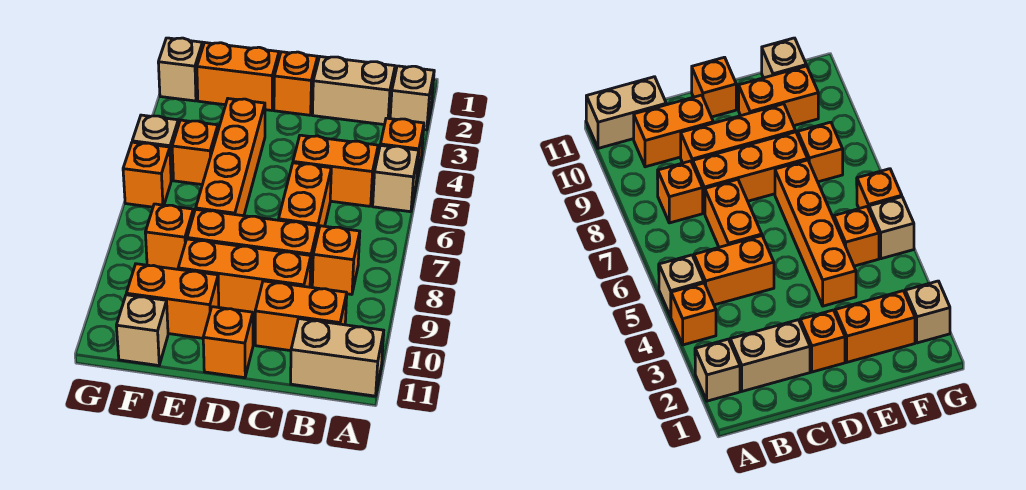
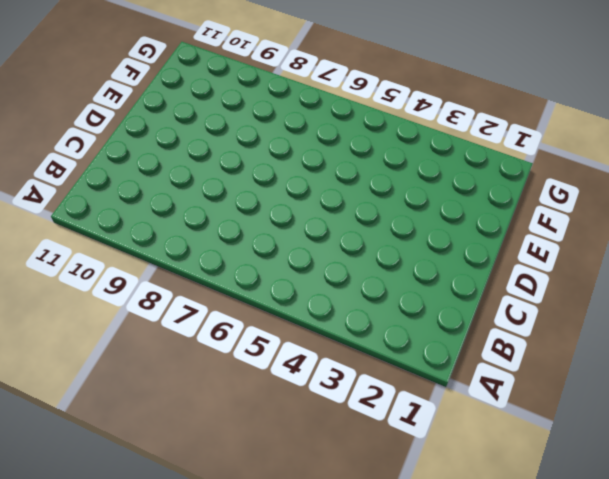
none -> tan brick A2 level 1
none -> orange brick A4 level 1
none -> tan brick A5 level 1

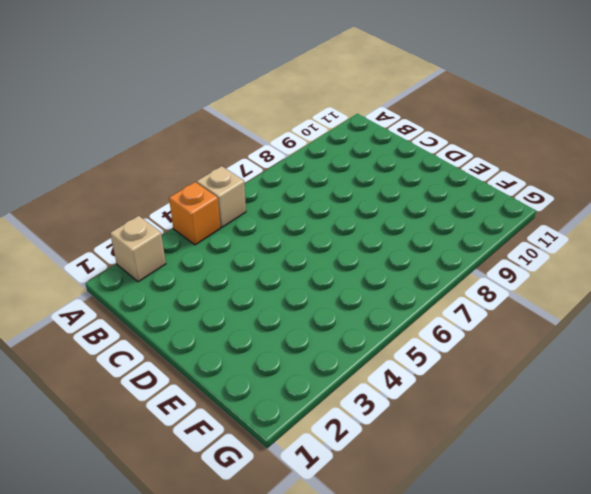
none -> tan brick A11:B11 level 1
none -> tan brick B2:C2 level 1
none -> orange brick B5:C5 level 1

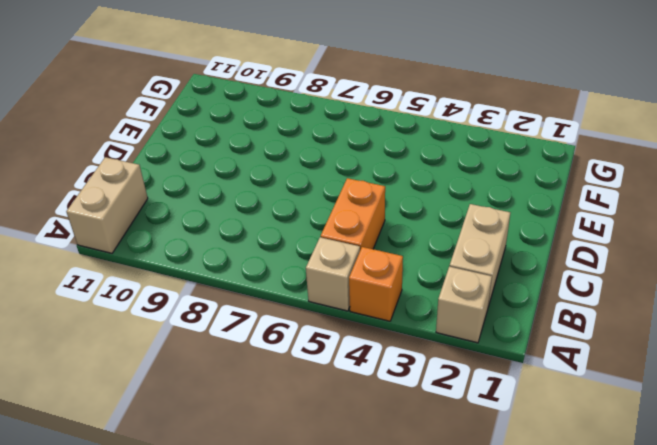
none -> orange brick B8 level 1
none -> orange brick B10:C10 level 1
none -> orange brick C6:C7 level 1

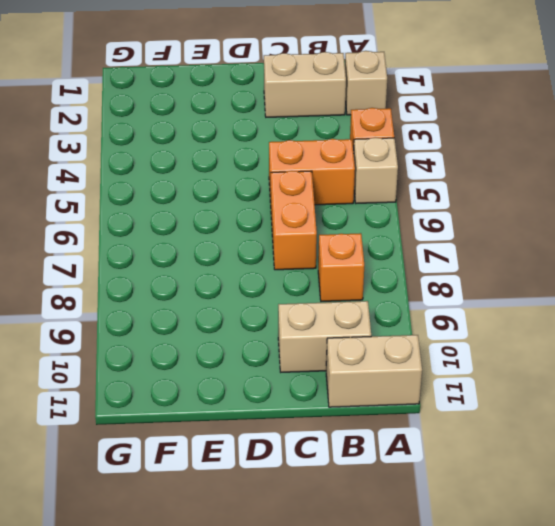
tan brick B10:C10 level 1 -> orange brick B10:C10 level 1
none -> orange brick C8:E8 level 1
none -> orange brick C9:E9 level 1
none -> orange brick D2 level 1

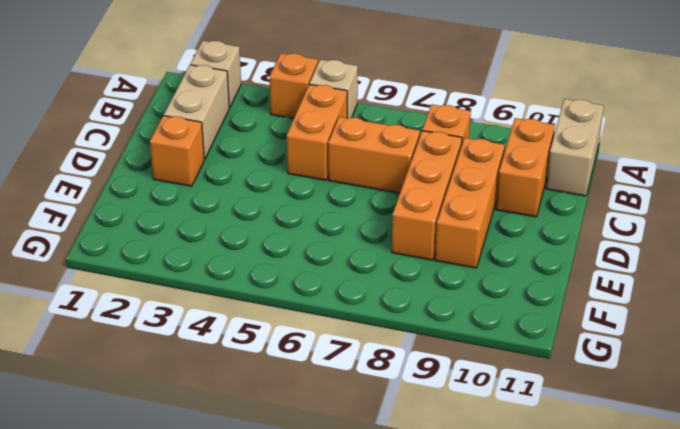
none -> orange brick D11 level 1
none -> orange brick E2:F2 level 1
none -> orange brick E4:E7 level 1

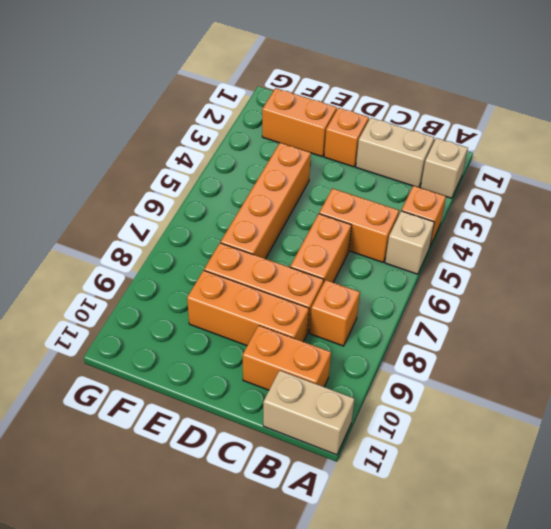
none -> orange brick D11 level 1
none -> orange brick E10:F10 level 1
none -> orange brick F5 level 1

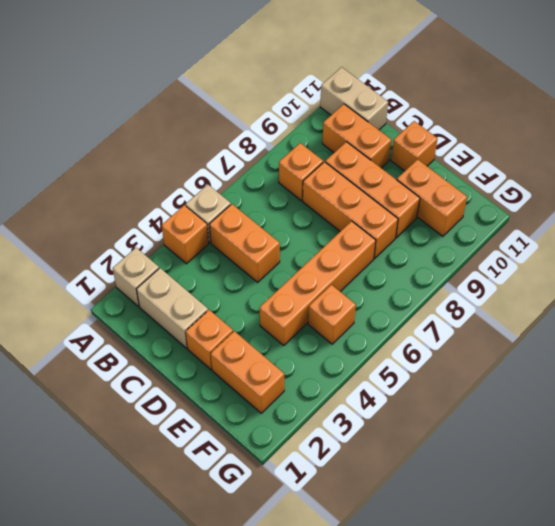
none -> orange brick C6:C7 level 1
none -> orange brick F8 level 1
none -> tan brick F11 level 1

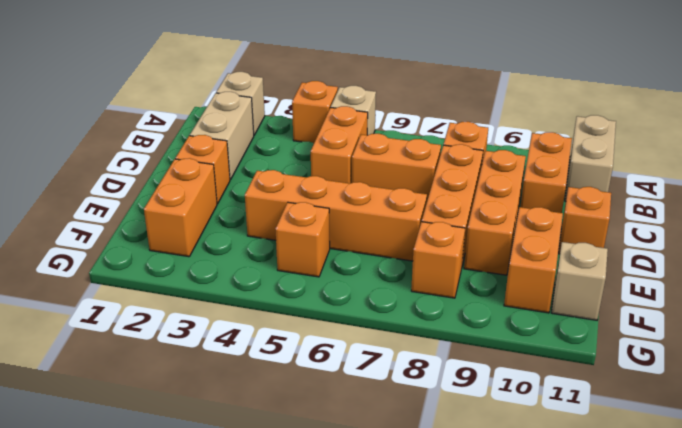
none -> tan brick G2 level 1
none -> tan brick G5 level 1
none -> orange brick G6 level 1

